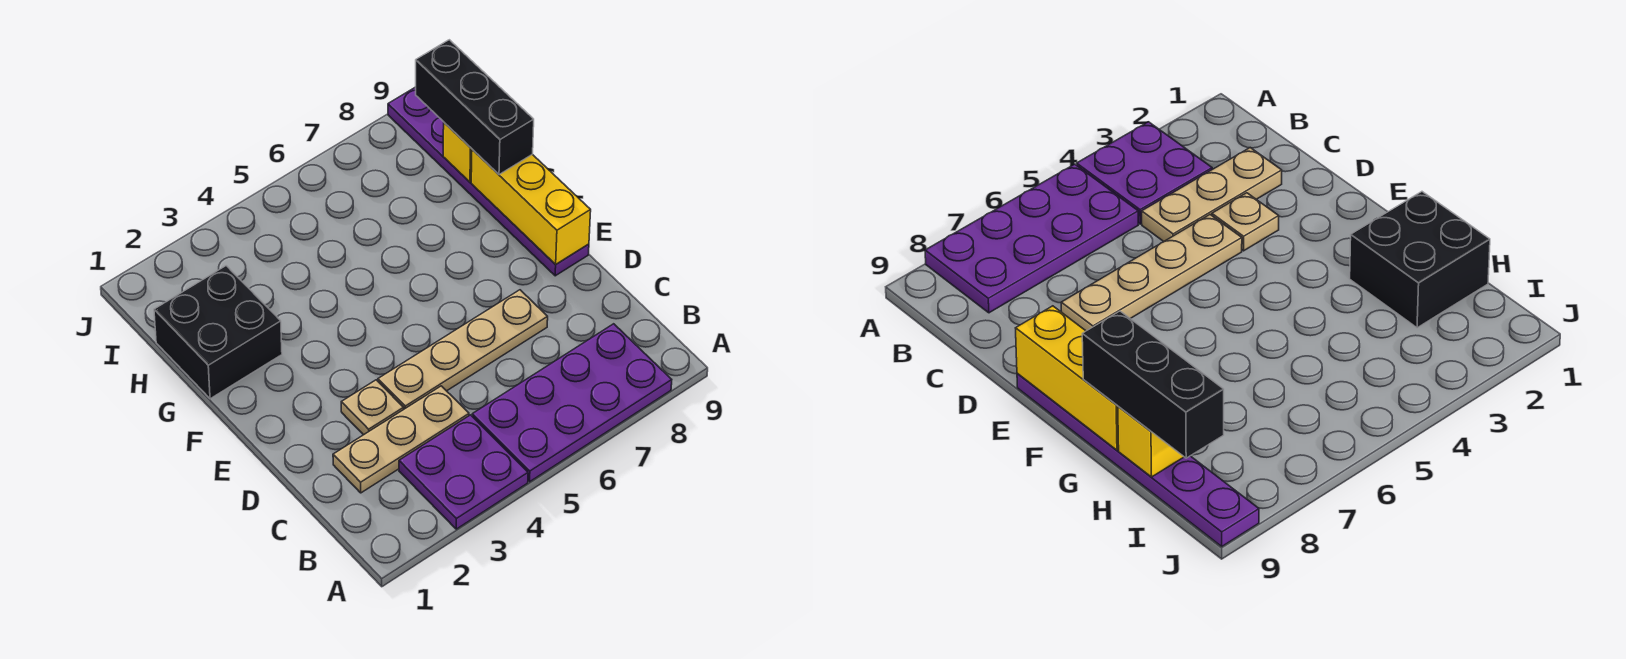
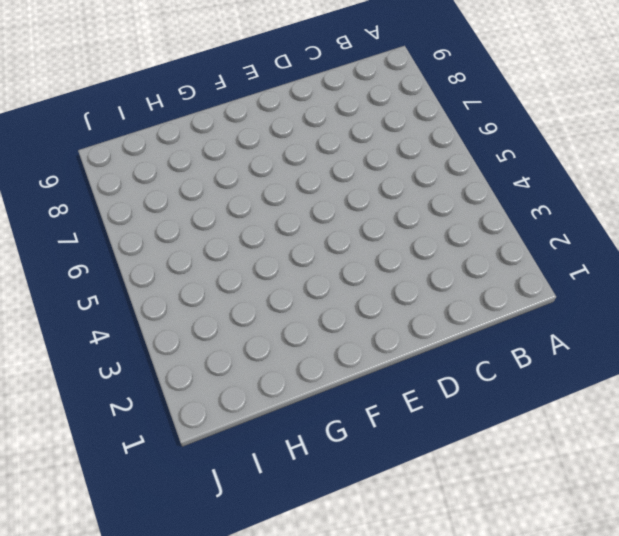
none -> purple plate A3:B4 level 1
none -> purple plate A5:B8 level 1

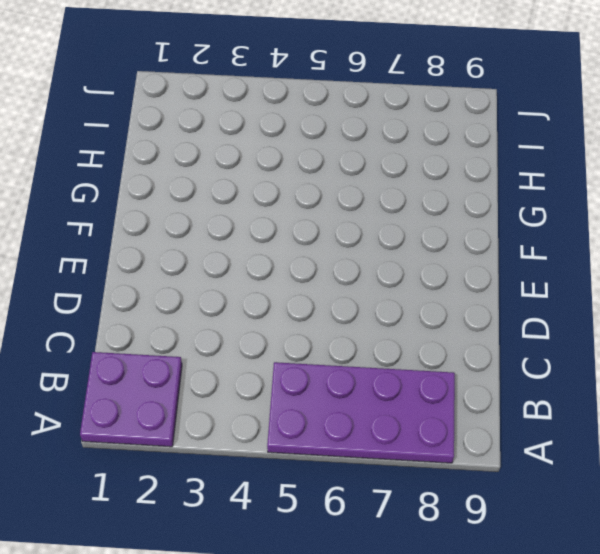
purple plate A1:B2 level 1 -> purple plate A3:B4 level 1
none -> tan plate C2:C4 level 1
none -> tan plate D3 level 1

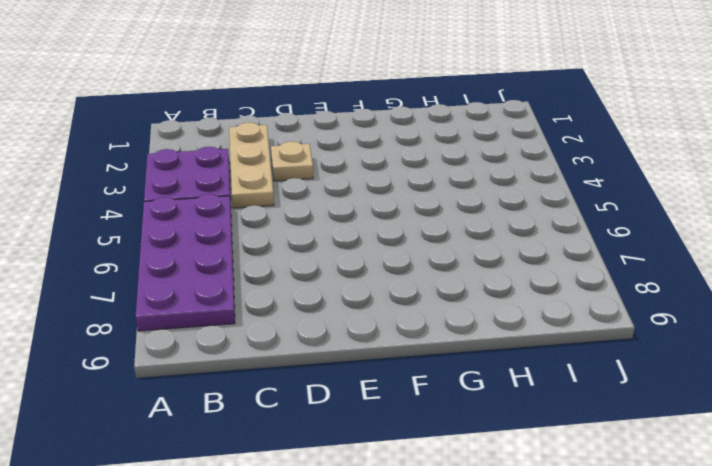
none -> tan plate D4:D7 level 1
none -> purple plate E9:J9 level 1

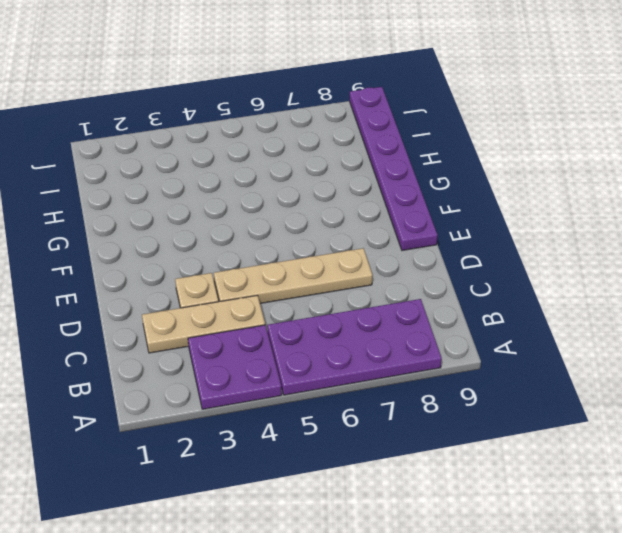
none -> black brick G1:H2 level 1
none -> yellow brick E9:G9 level 2

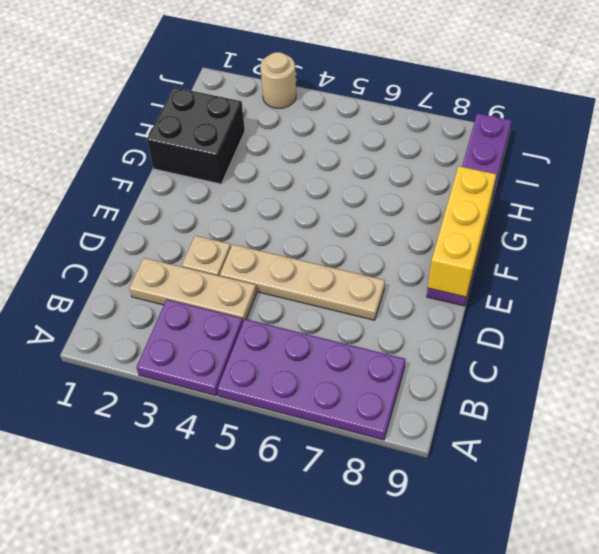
tan round brick J3 level 1 -> none
none -> yellow brick H9 level 2
none -> black brick G9:I9 level 3

